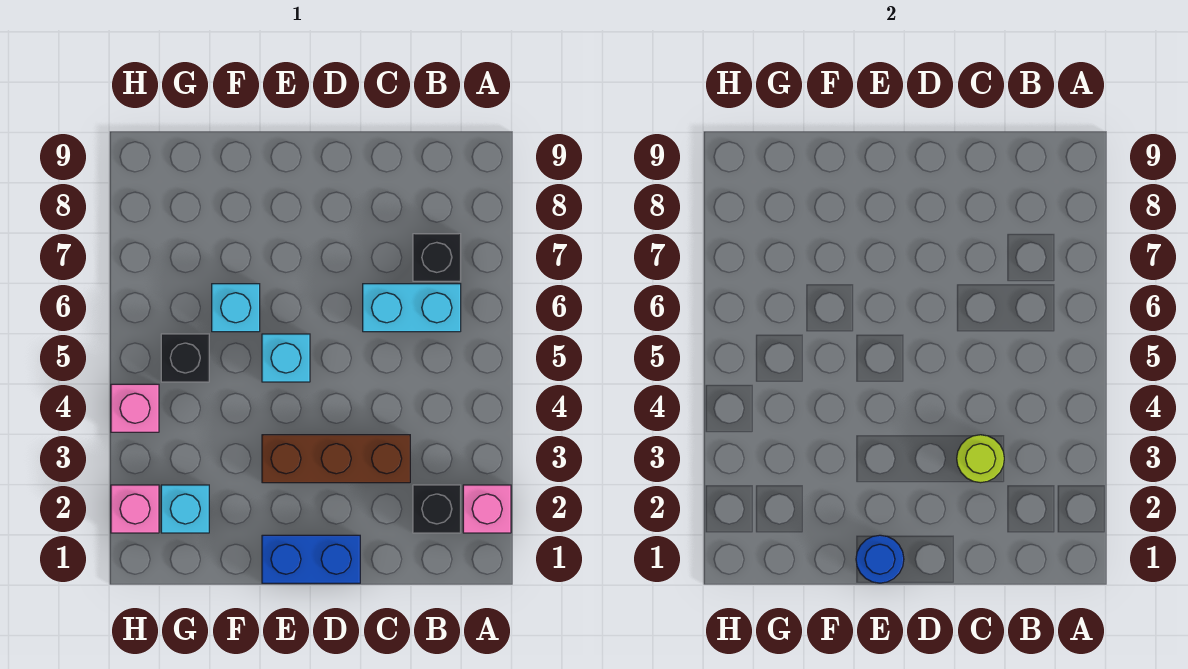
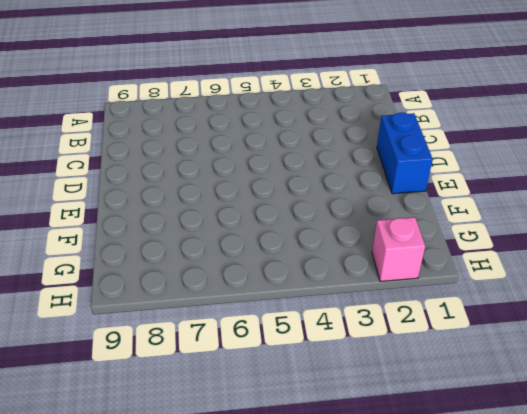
none -> pink brick A2 level 1
none -> black brick B2 level 1
none -> cyan brick B6:C6 level 1

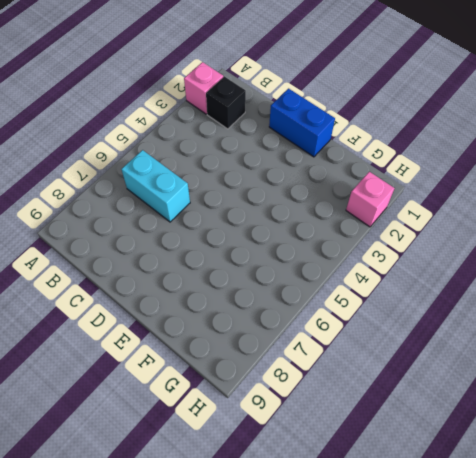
none -> black brick B7 level 1
none -> brown brick C3:E3 level 1
none -> cyan brick E5 level 1

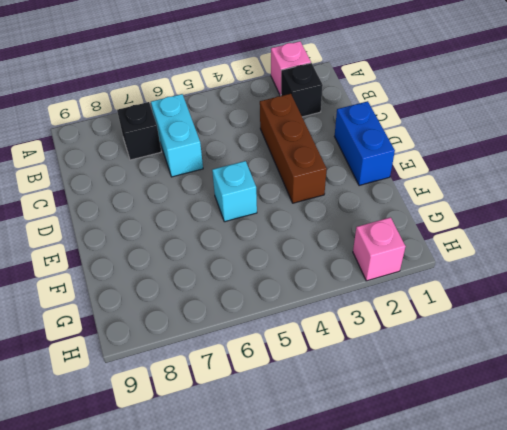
none -> cyan brick F6 level 1
none -> cyan brick G2 level 1
none -> black brick G5 level 1

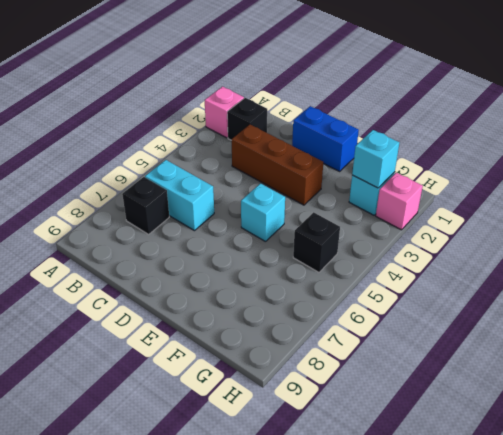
cyan brick G2 level 2 -> cyan brick F6 level 1
none -> pink brick H4 level 1
none -> lime round brick C3 level 2
none -> blue round brick E1 level 2

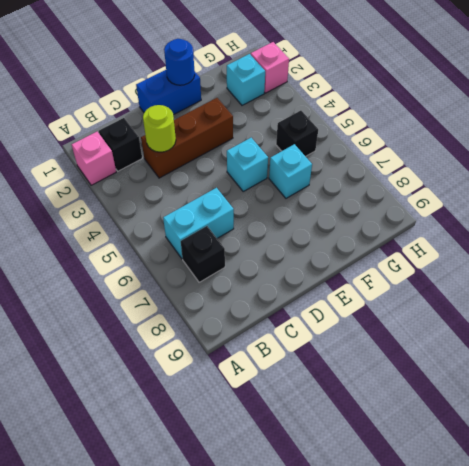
none -> pink brick H4 level 1

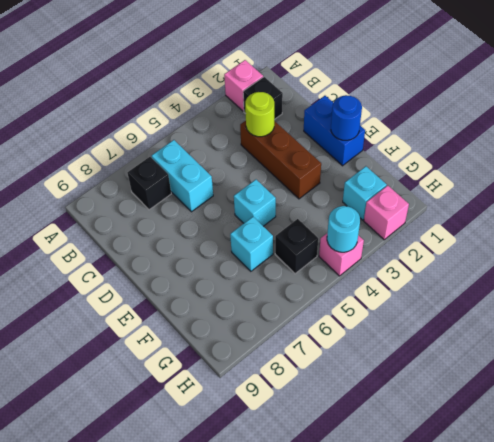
cyan round brick H4 level 2 -> none

